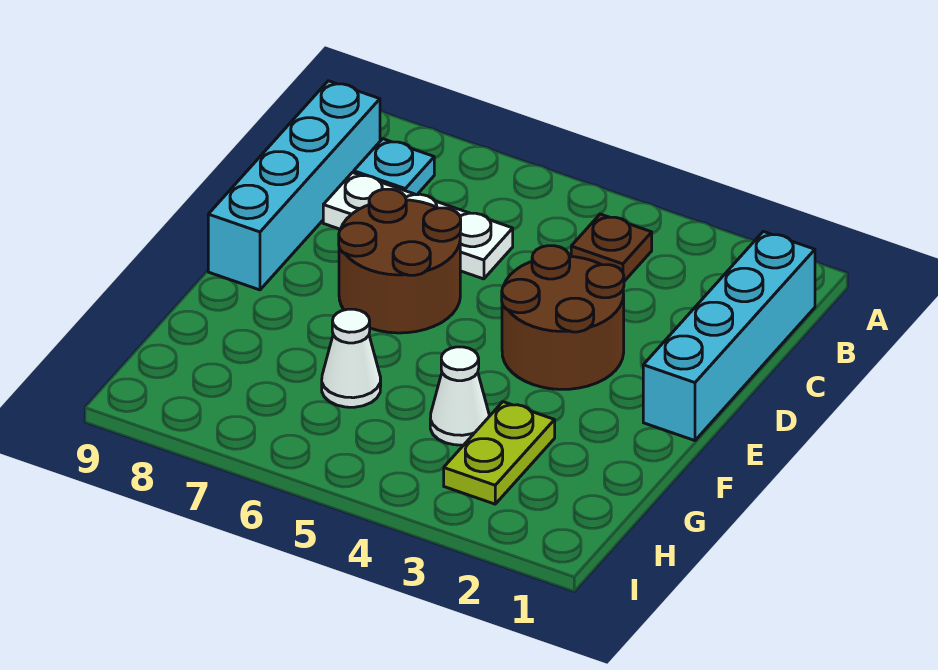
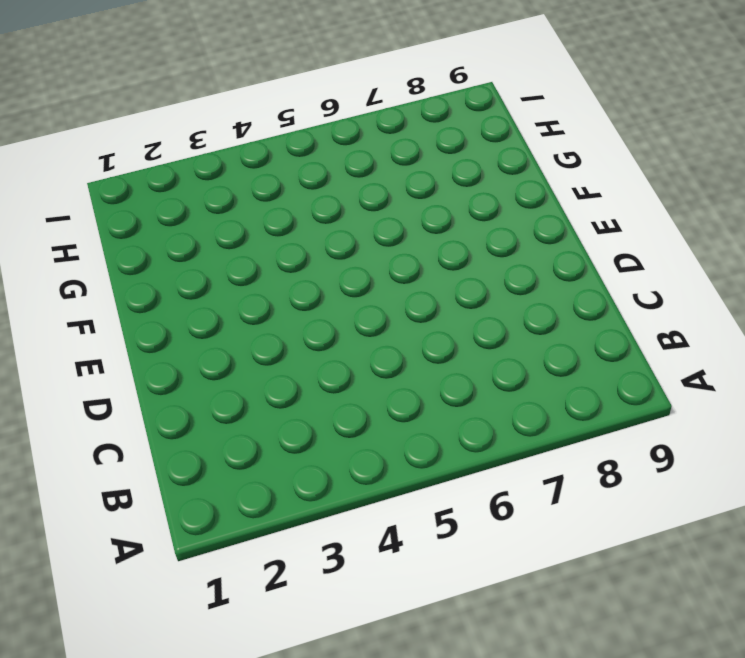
none -> cyan brick B1:E1 level 1
none -> brown plate B4 level 1

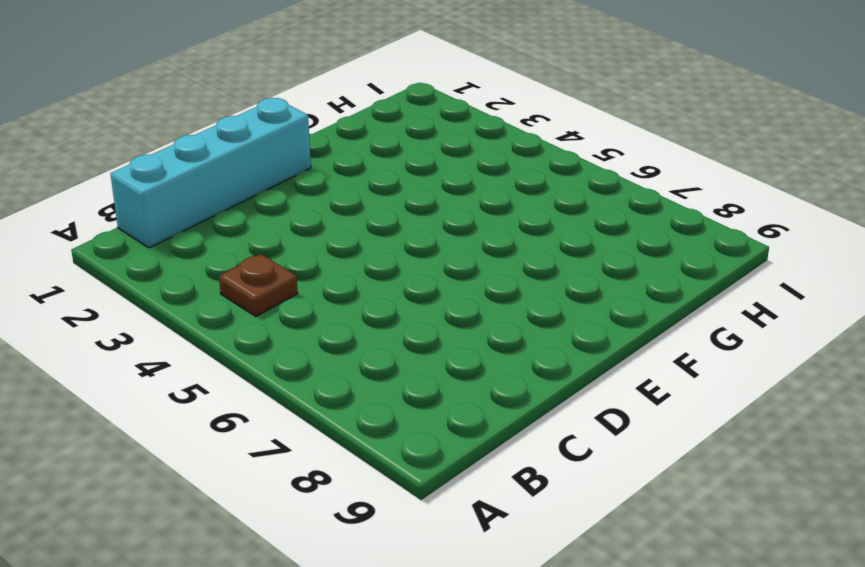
none -> cyan plate B8 level 1
none -> cyan brick B9:E9 level 1

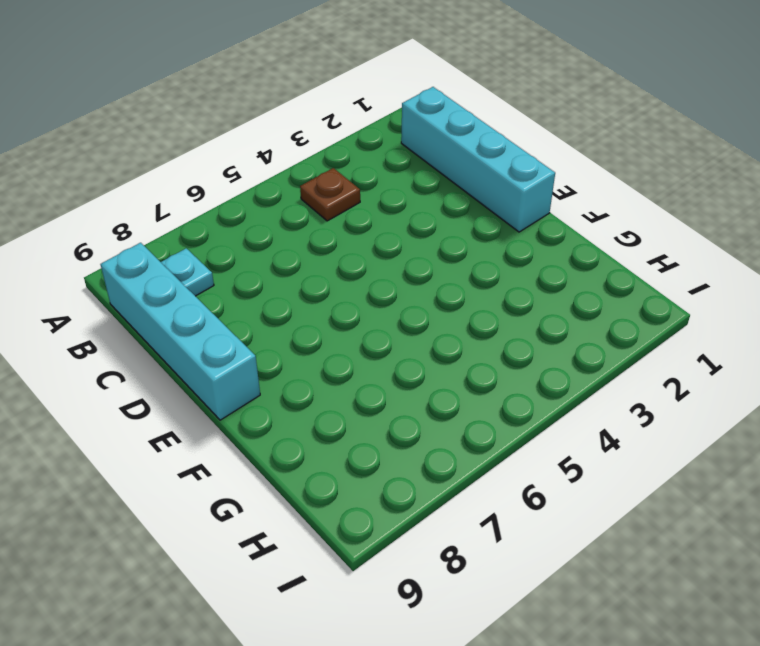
none -> white plate C6:C8 level 1
none -> brown round brick D3:E4 level 1

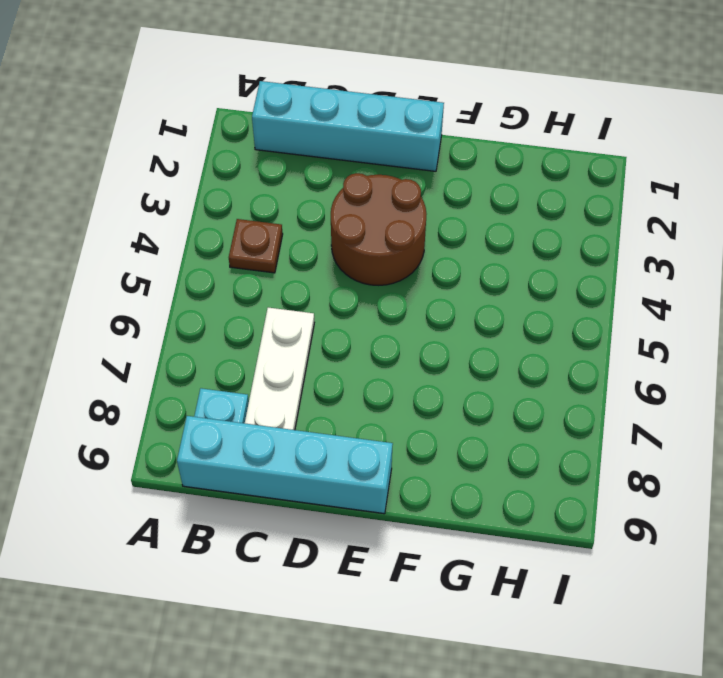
none -> brown round brick D6:E7 level 1
none -> lime plate G3:H3 level 1

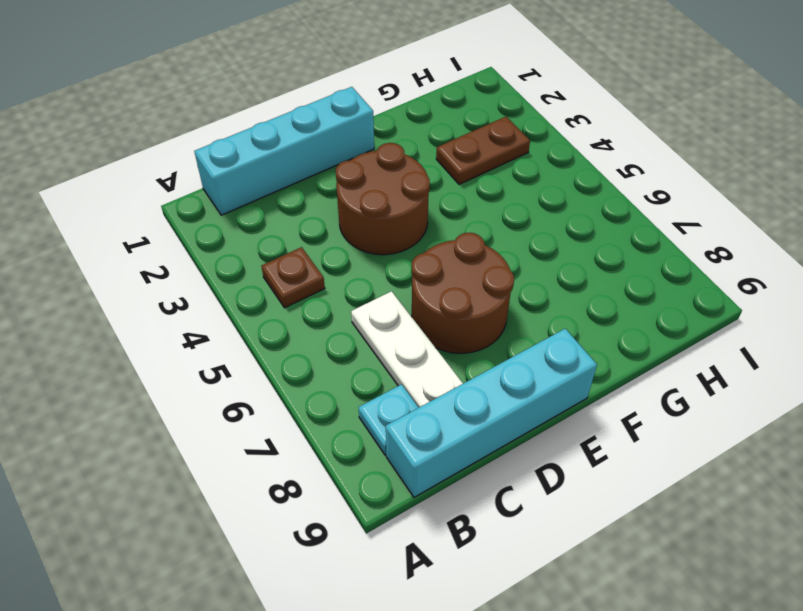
brown plate G3:H3 level 1 -> lime plate G3:H3 level 1
none -> white cone G4 level 1
none -> white cone G6 level 1

